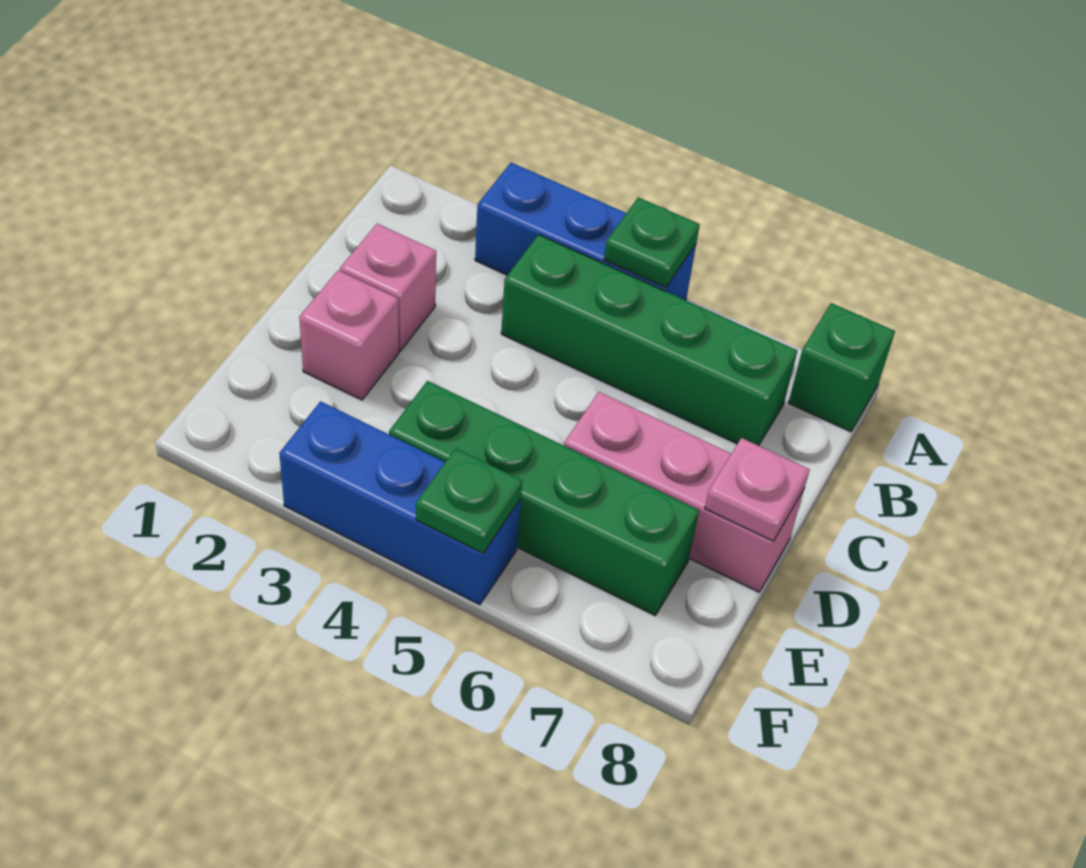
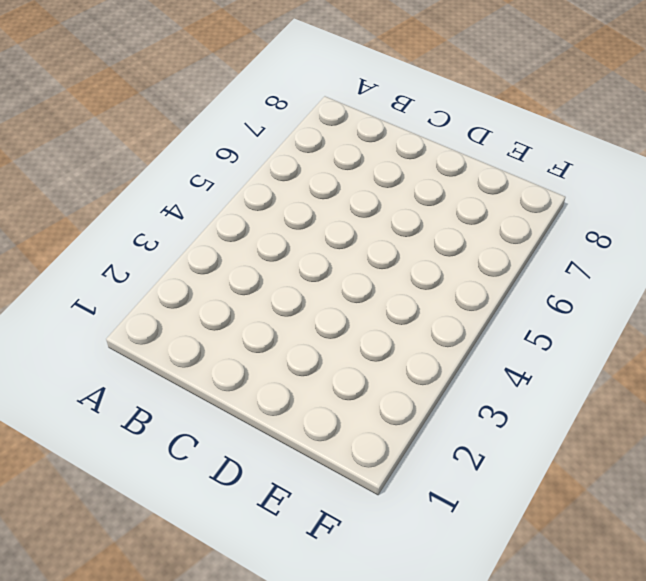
none -> blue brick A3:A5 level 1
none -> green brick A8 level 1

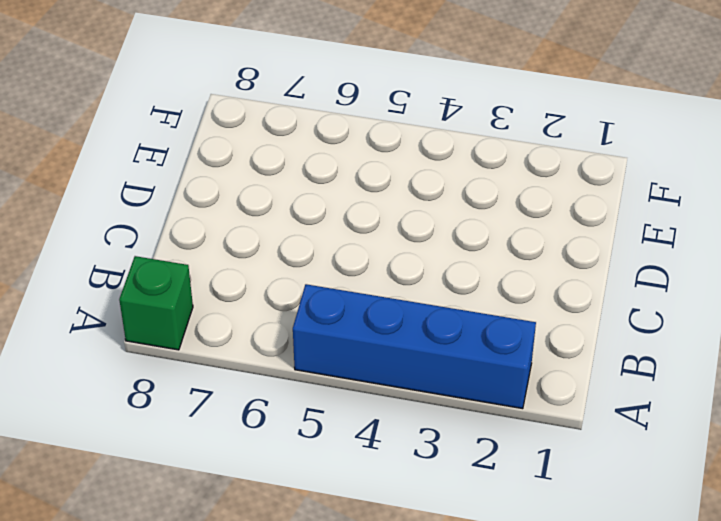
blue brick A2:A5 level 1 -> blue brick A3:A5 level 1
none -> green brick B4:B7 level 1
none -> pink brick C2 level 1

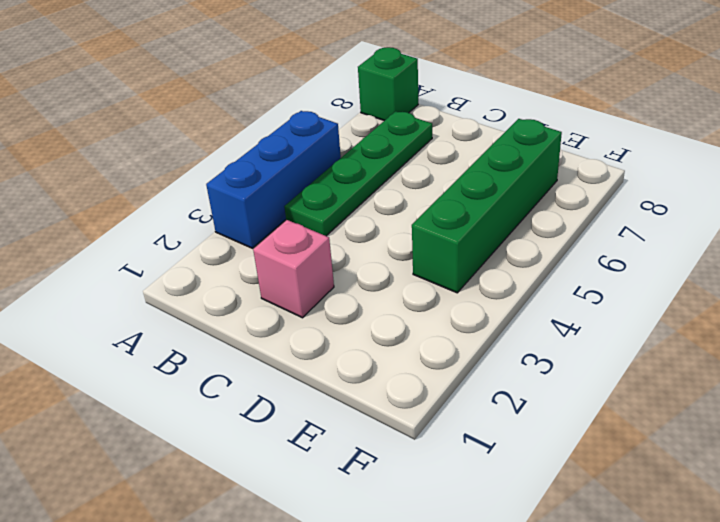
green plate B4:B7 level 1 -> green brick B4:B7 level 1
none -> pink brick D2 level 1
none -> pink brick D6:D8 level 1

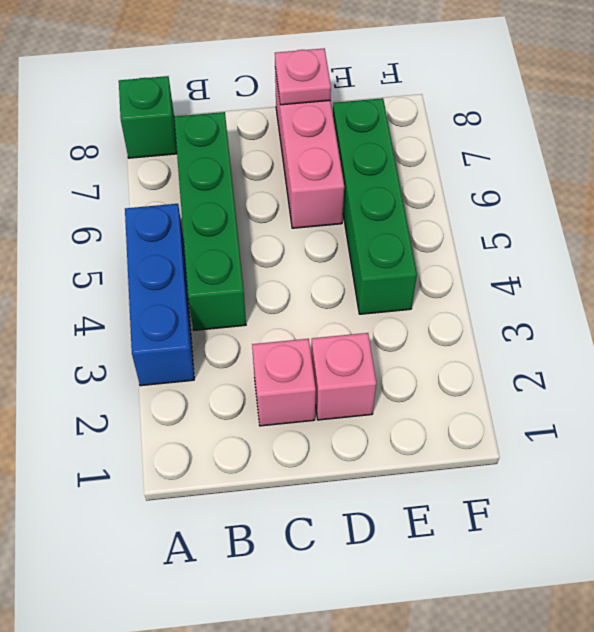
none -> blue brick F3:F5 level 1
none -> green plate A5 level 2

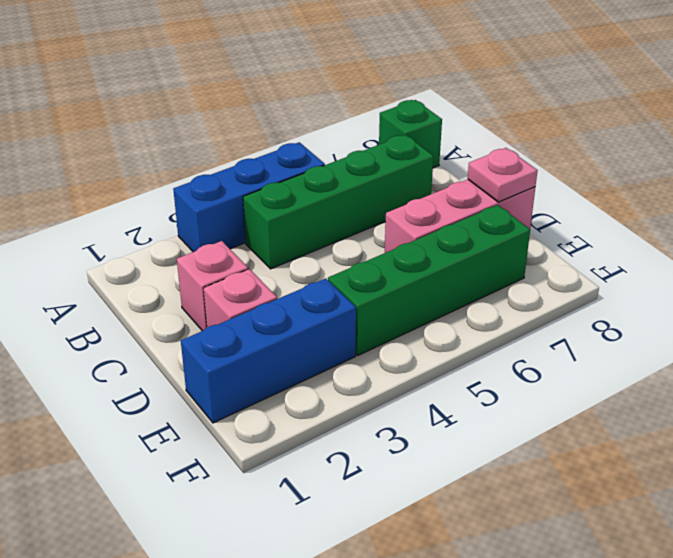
blue brick E1:E3 level 1 -> blue brick F3:F5 level 1
none -> green plate A5 level 2
none -> green plate F5 level 2

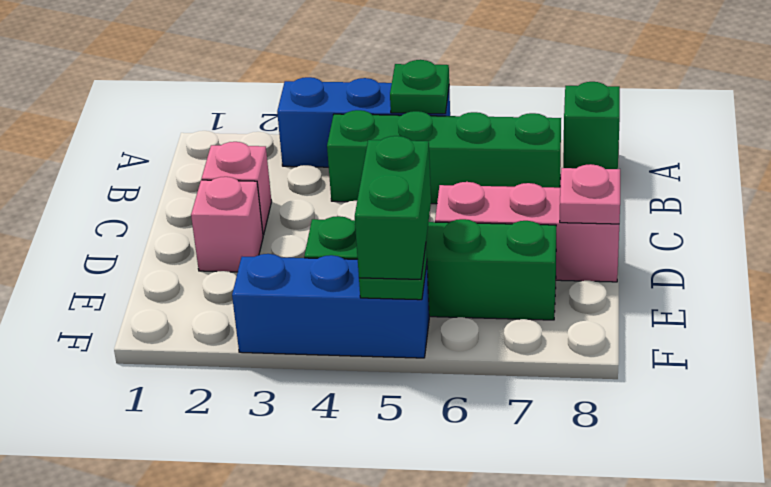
green brick E5:F5 level 3 -> none

